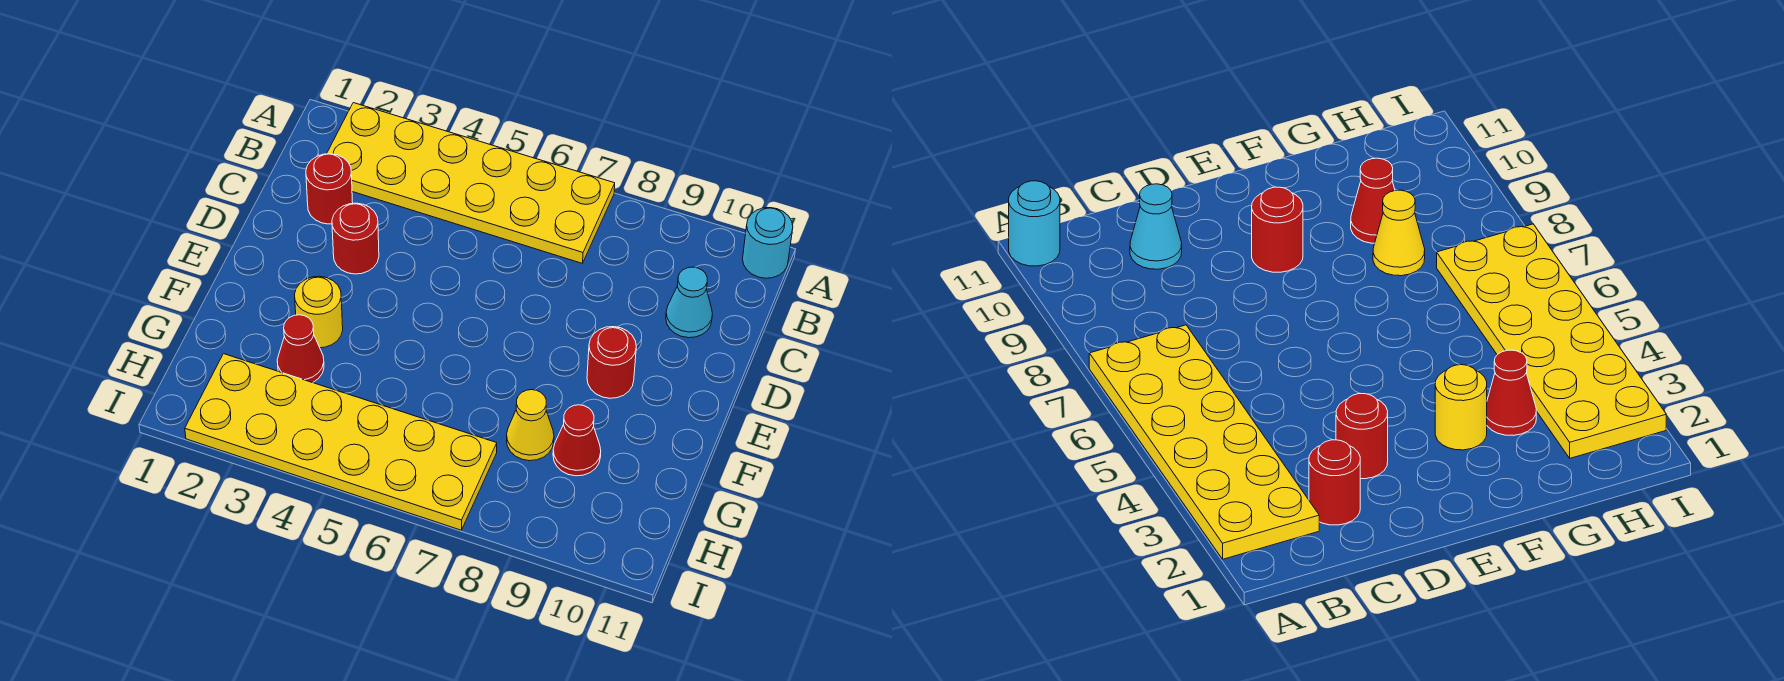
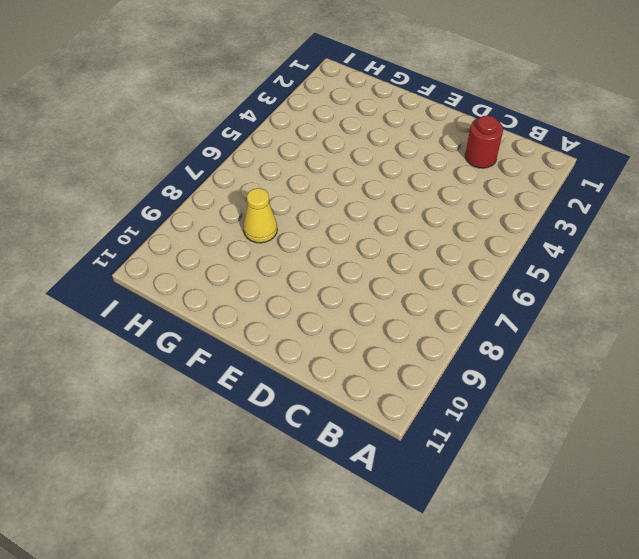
none -> yellow plate A2:B7 level 1
none -> cyan round brick A11 level 1

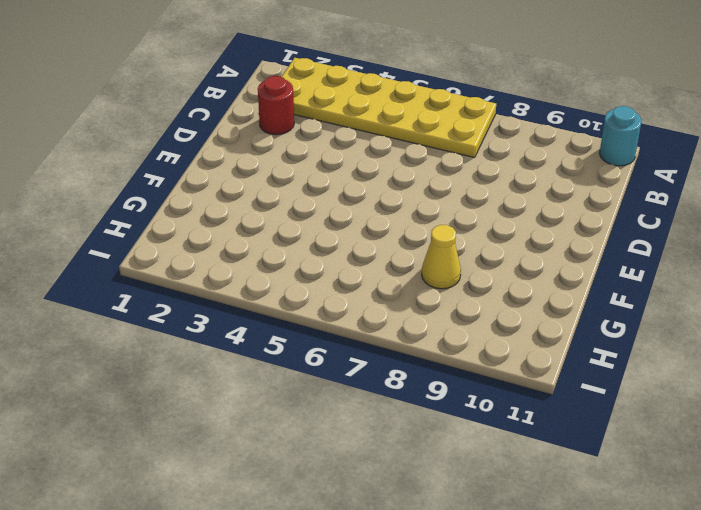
none -> cyan cone C10 level 1
none -> red round brick D3 level 1

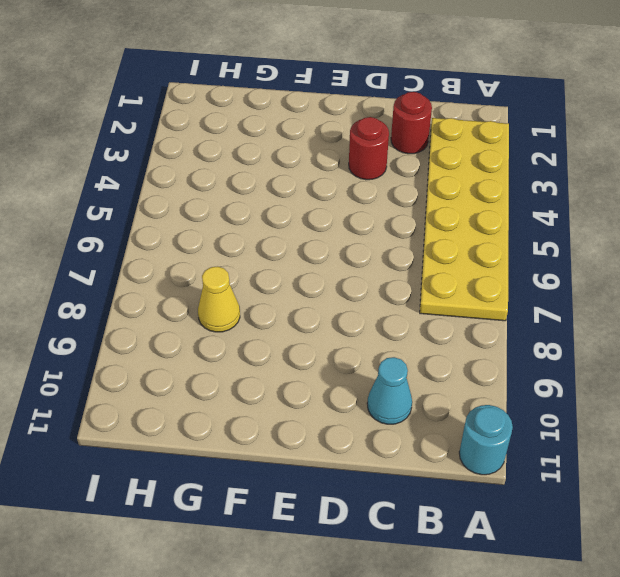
none -> red round brick E9 level 1
none -> yellow round brick F3 level 1

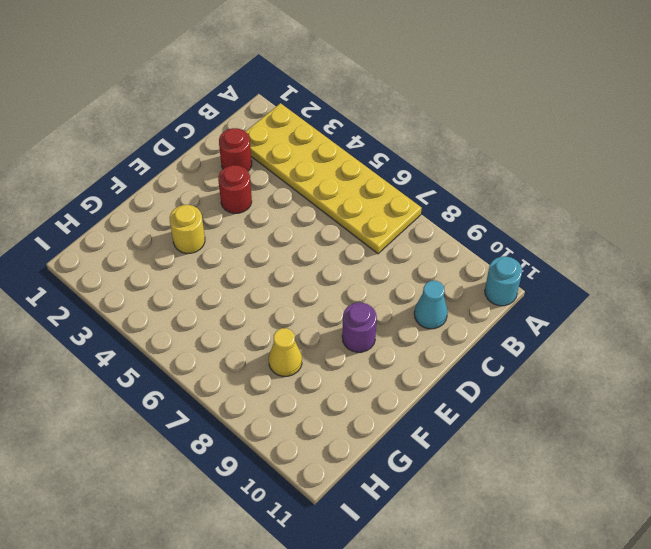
purple round brick E9 level 1 -> red round brick E9 level 1
none -> red cone G3 level 1
none -> red cone G9 level 1

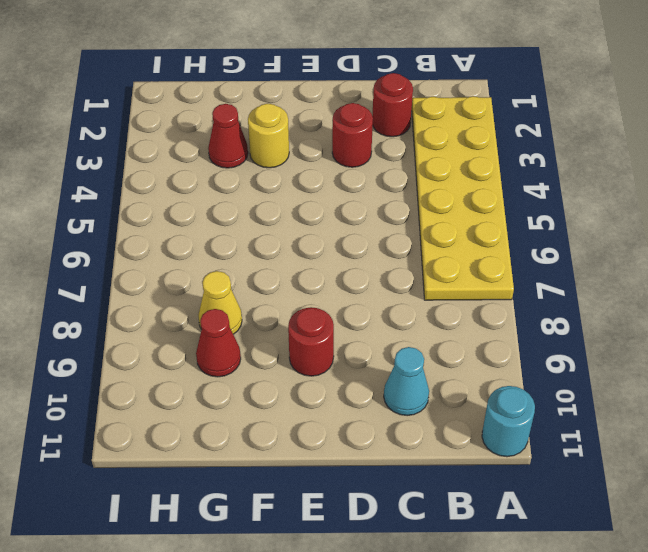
none -> yellow plate H2:I7 level 1

